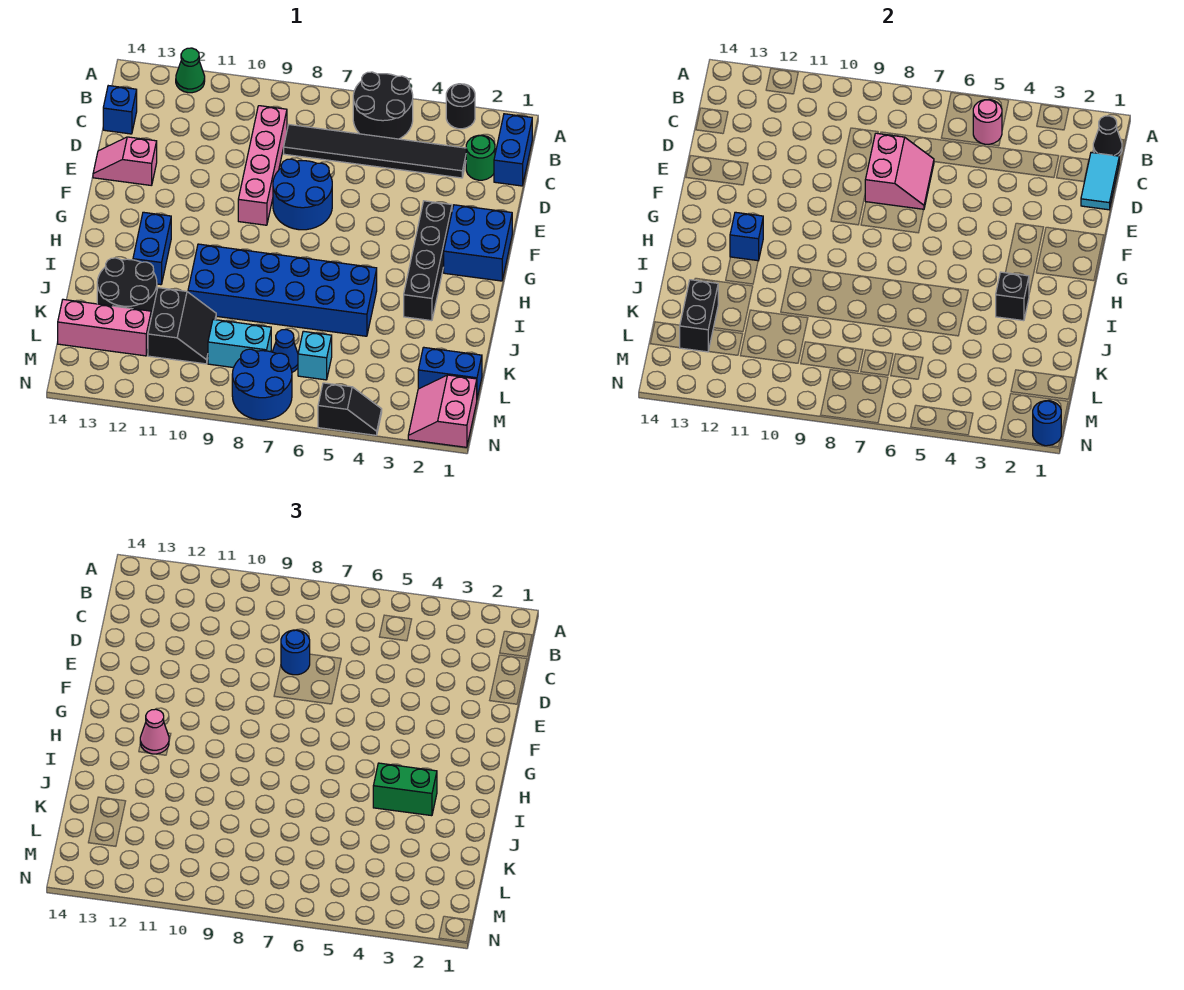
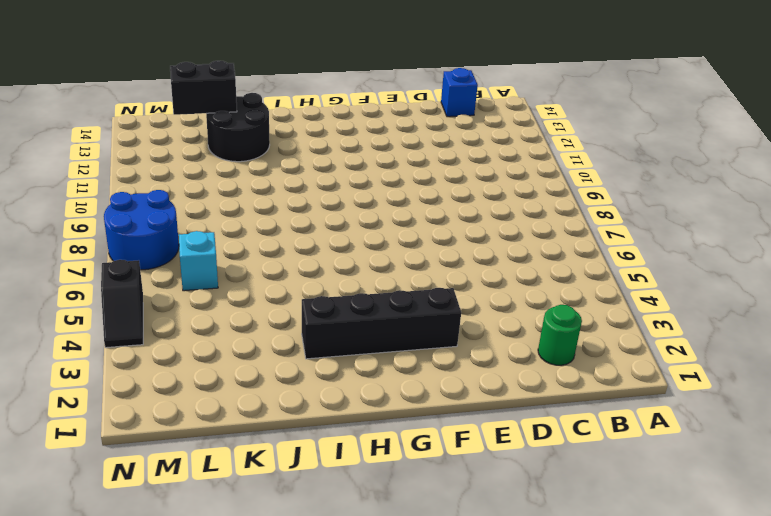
none -> black round brick A3 level 1
none -> black round brick A5:B6 level 1
none -> green cone A12 level 1
none -> blue brick B1:C1 level 1

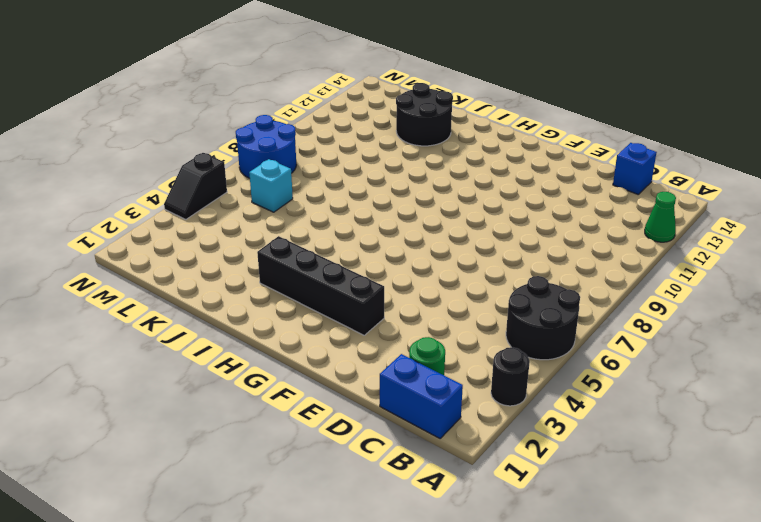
none -> black tile C3:C8 level 1
none -> pink brick C9:F9 level 1
none -> blue round brick E7:F8 level 1
none -> pink slope E13:E14 level 1 top 13

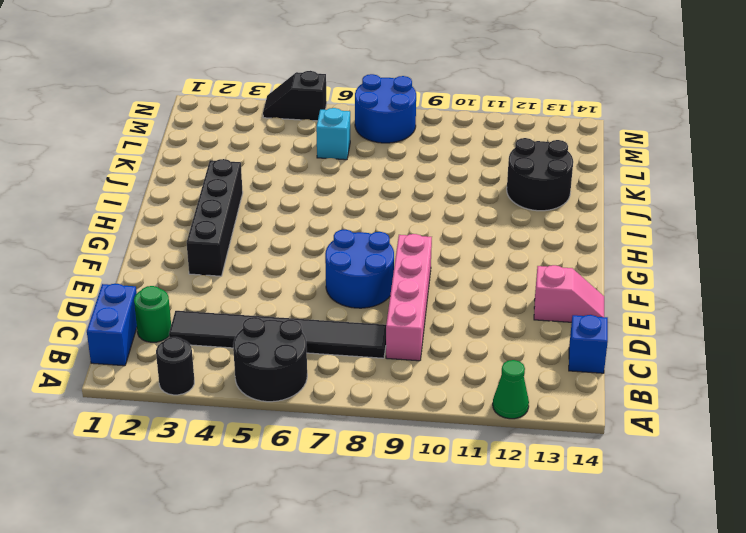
none -> blue brick F1:G2 level 1
none -> blue brick H12:I12 level 1
none -> blue brick I5:J10 level 1
none -> black slope K10:L11 level 1 top 11

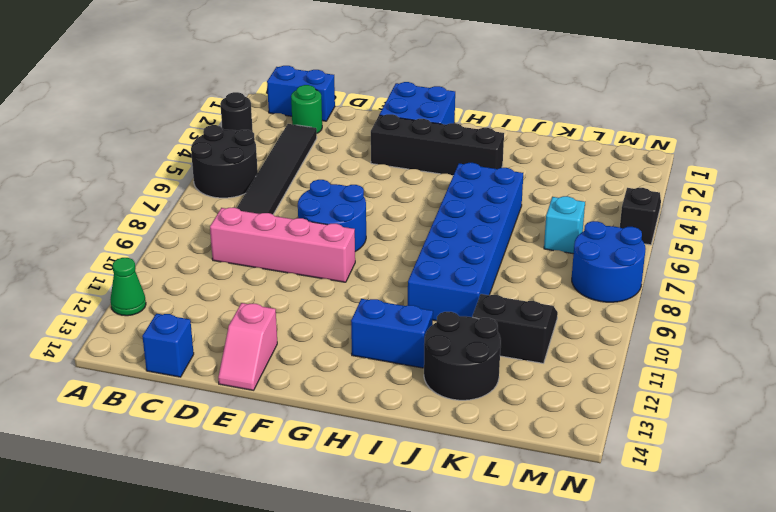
none -> blue brick L1:L2 level 1
none -> blue cone L7 level 1
none -> cyan brick L8:L9 level 1
none -> pink brick L12:L14 level 1

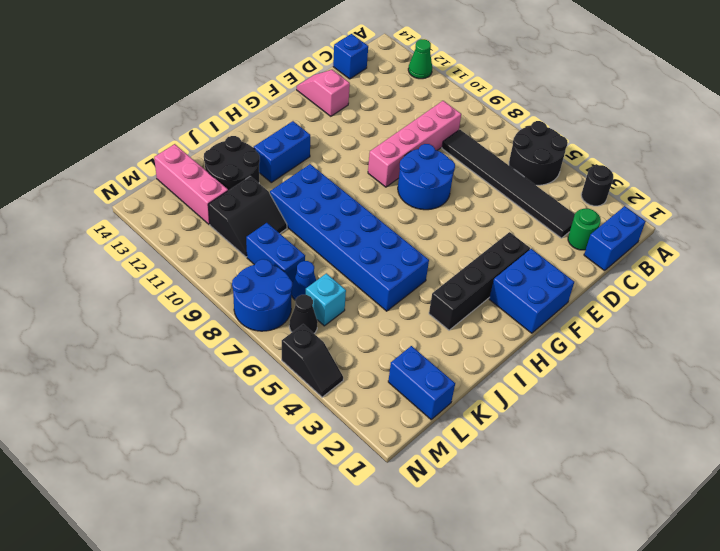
blue brick L8:L9 level 1 -> cyan brick L8:L9 level 1
black cone M6 level 1 -> black cone B1 level 2
none -> pink slope M1:N2 level 1 top 1
none -> pink round brick B5 level 2
none -> cyan tile C1:D1 level 2
none -> pink slope D7:E8 level 2 top 8

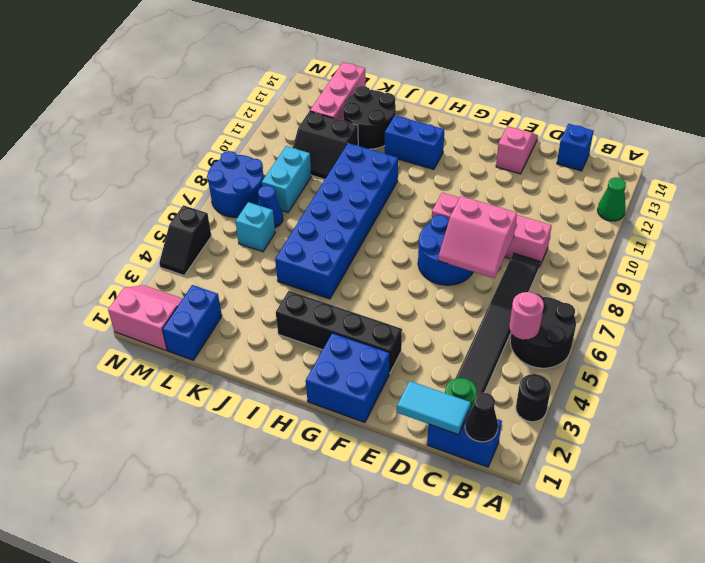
none -> blue brick H12 level 2
none -> black brick I3 level 2
none -> black brick K13:L13 level 2
none -> blue round brick N1 level 2

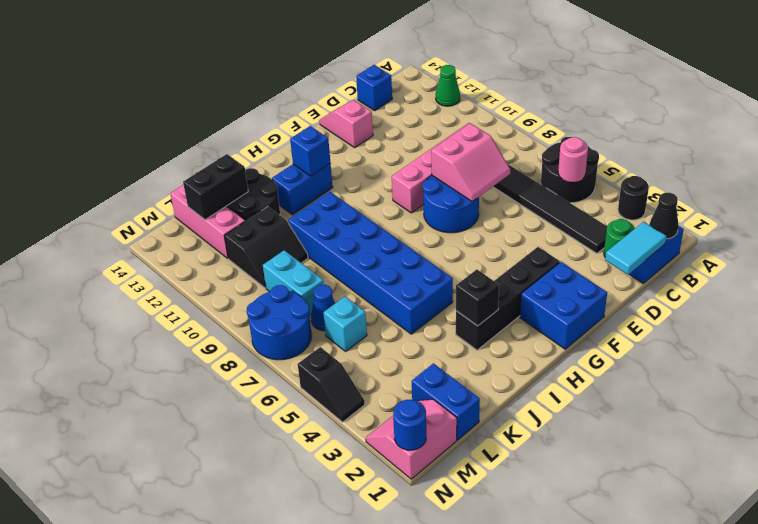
none -> blue round brick D8 level 3
none -> pink cone H12 level 3
none -> green brick I3:I4 level 3

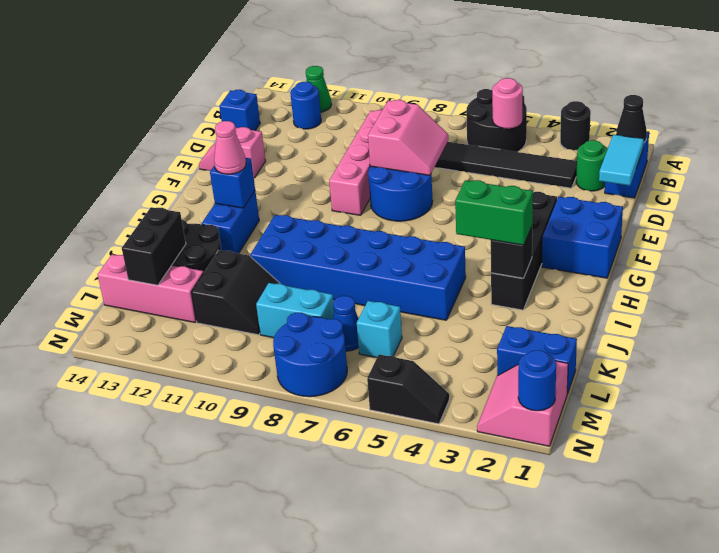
blue round brick B12 level 1 -> blue round brick D8 level 3

